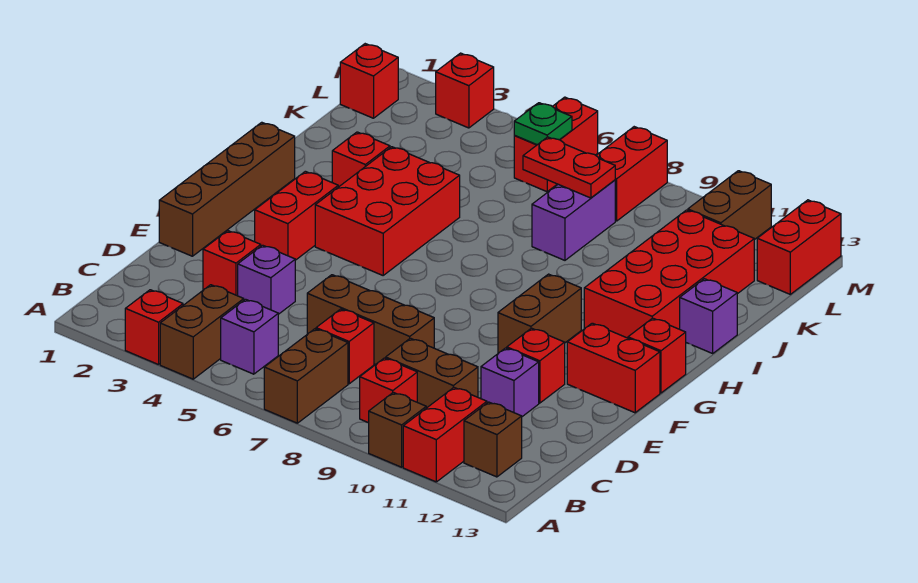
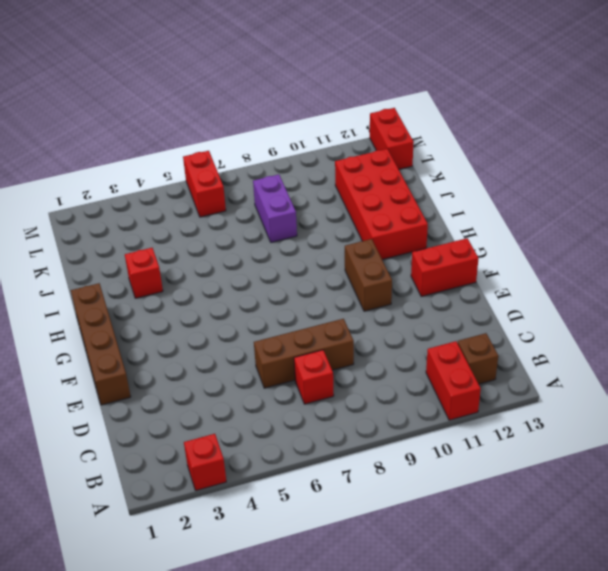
none -> brown brick A4:B4 level 1
none -> brown brick A7:B7 level 1
none -> brown brick A10 level 1
none -> purple brick B5 level 1

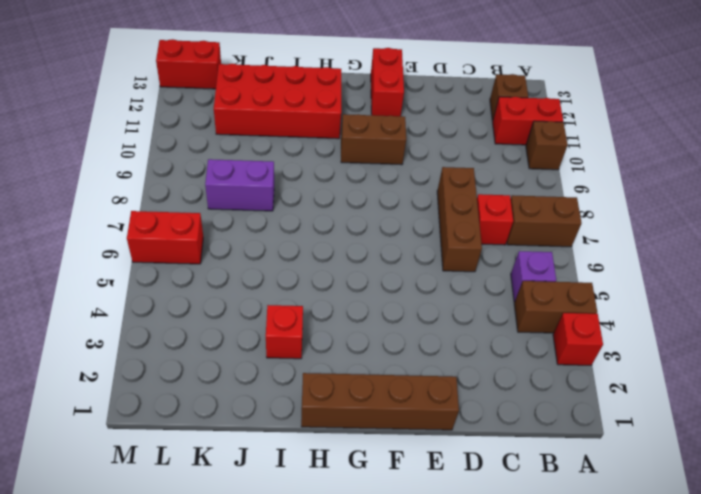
none -> red brick B9 level 1
none -> brown brick C9:C10 level 1
none -> red brick D3 level 1
none -> purple brick D4 level 1

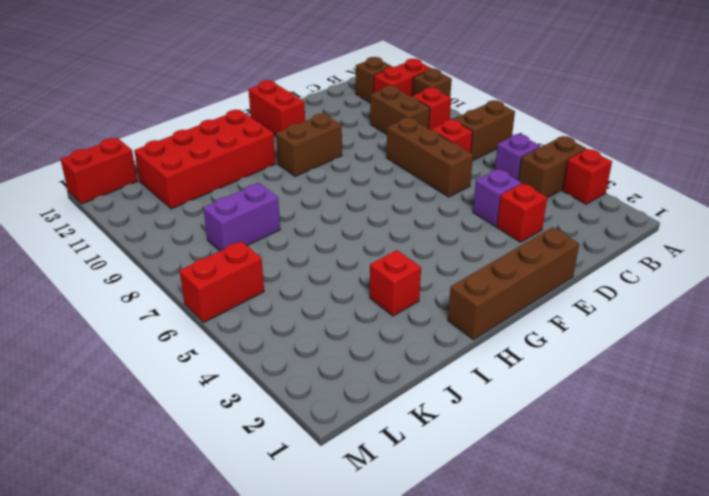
none -> purple brick D11 level 1
none -> red brick E11 level 1
none -> red brick F3:G3 level 1
none -> red brick G4:I5 level 1

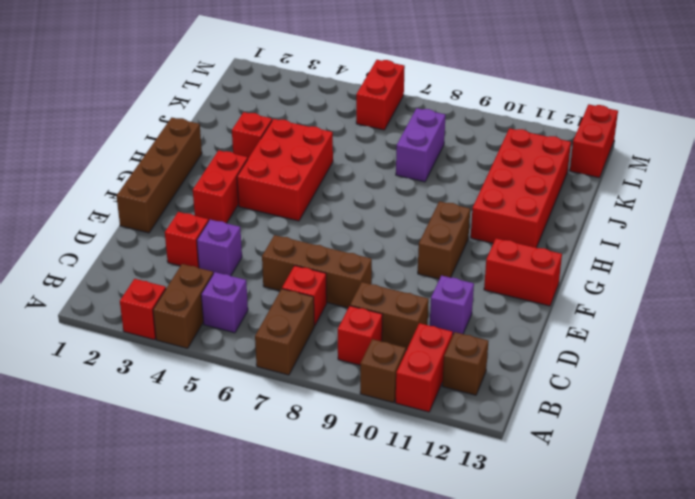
none -> red brick E11 level 1
none -> red brick G13 level 1
none -> purple brick I13 level 1
none -> red brick L1 level 1

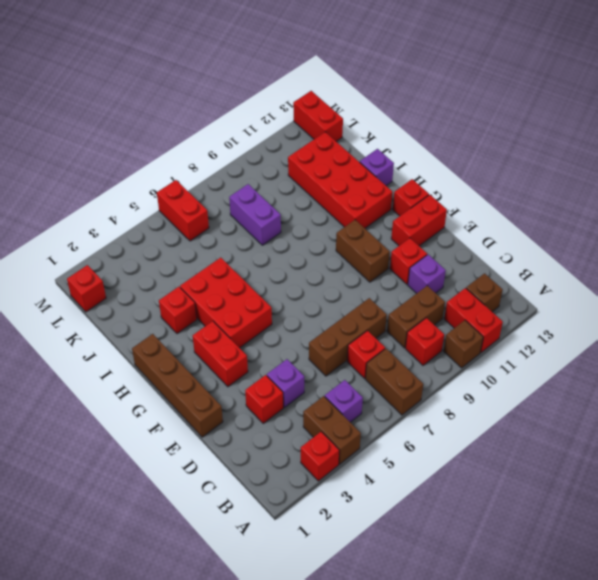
none -> red brick L8:M8 level 1
none -> brown brick L11:M11 level 1
none -> red brick M3 level 1
none -> red plate K7:K8 level 2

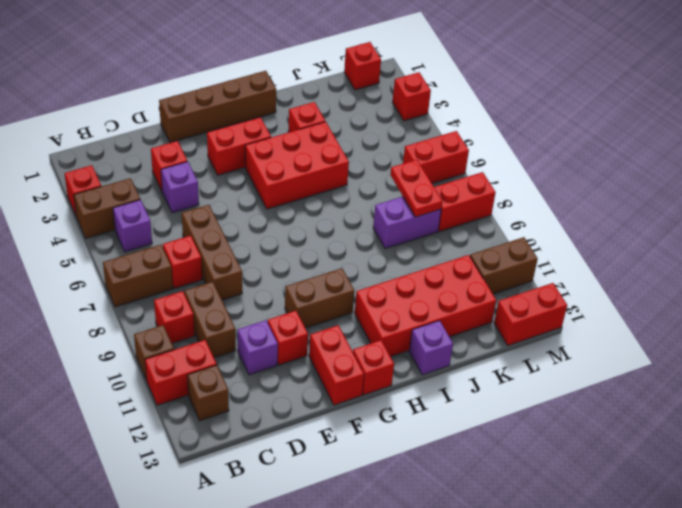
none -> green plate L6 level 2

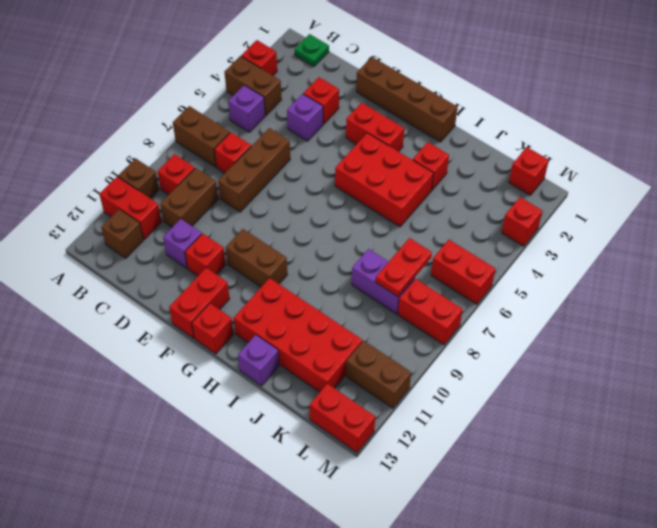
green plate B1 level 1 -> green plate L6 level 2

